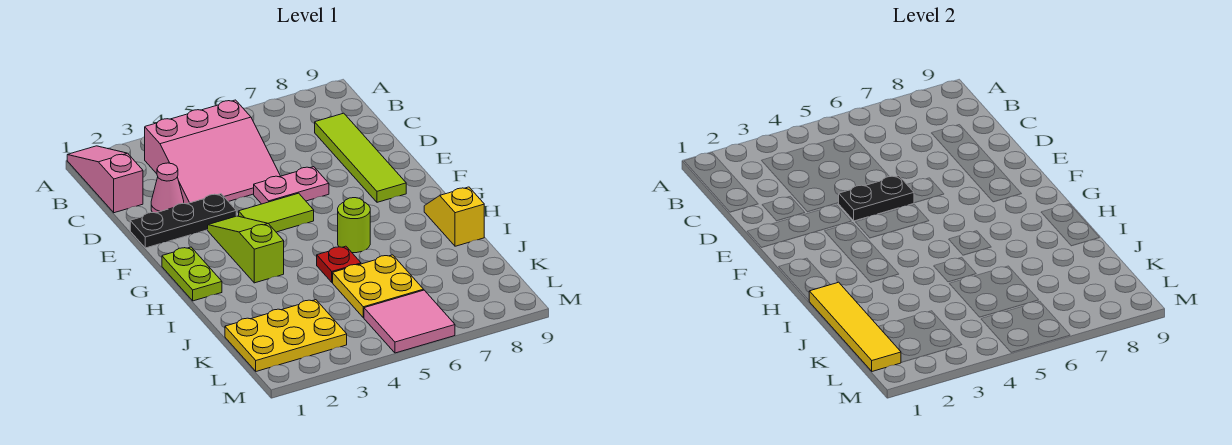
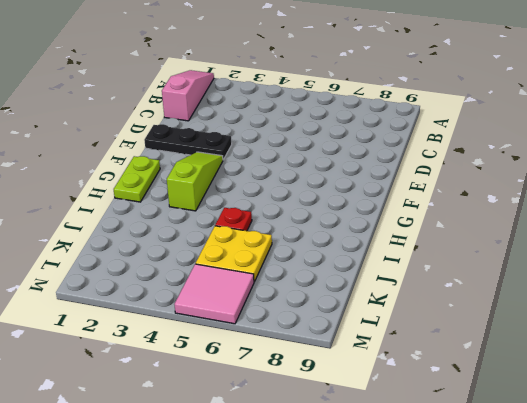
none -> pink slope B3:D5 level 1 top B
none -> lime tile C8:F8 level 1
none -> pink cone D2 level 1

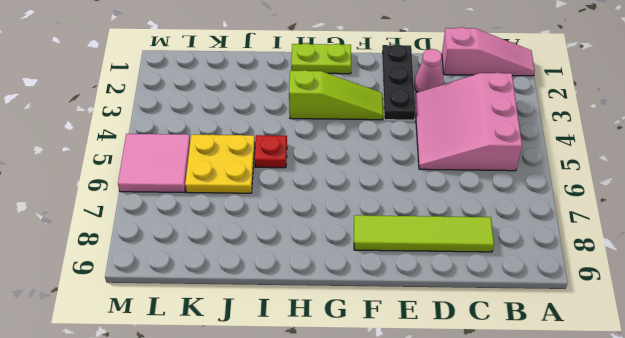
none -> pink plate E5:E6 level 1
none -> lime tile F4:F5 level 1
none -> lime round brick H6 level 1

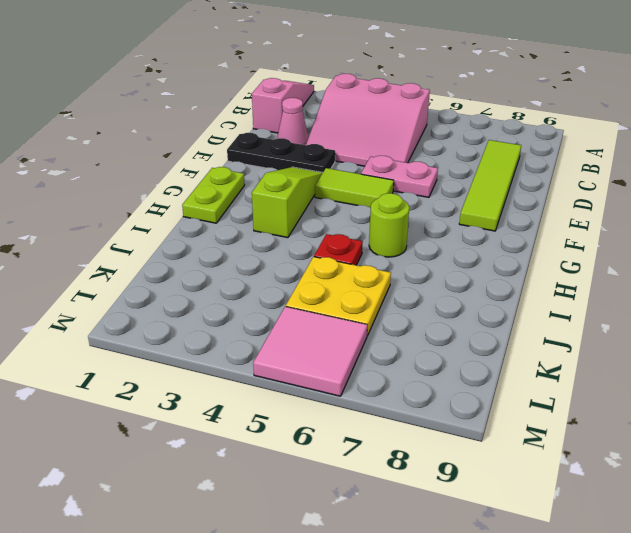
none -> yellow slope H9:I9 level 1 top I
none -> yellow plate K1:L3 level 1
none -> black plate E4:E5 level 2

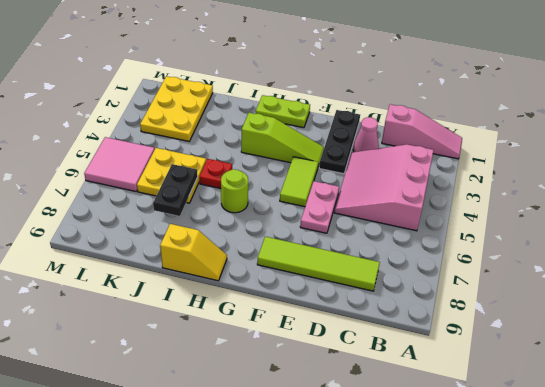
black plate J6:J7 level 2 -> black plate E4:E5 level 2
none -> yellow tile I1:L1 level 2

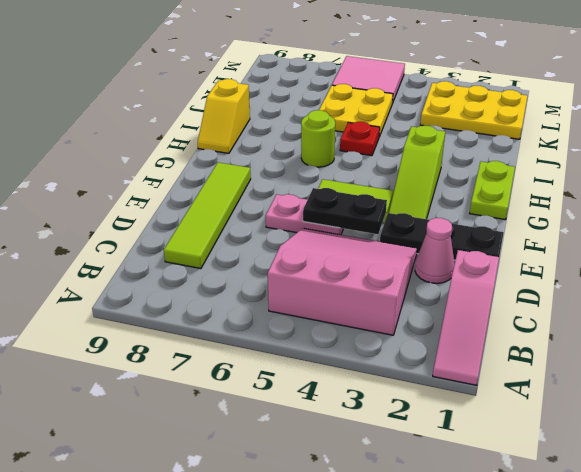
none -> yellow tile I1:L1 level 2

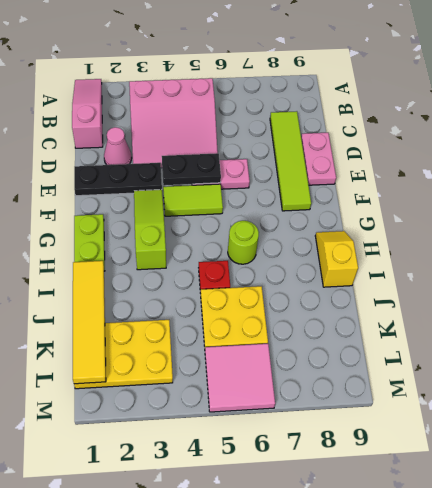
pink plate D9:E9 level 1 -> none

